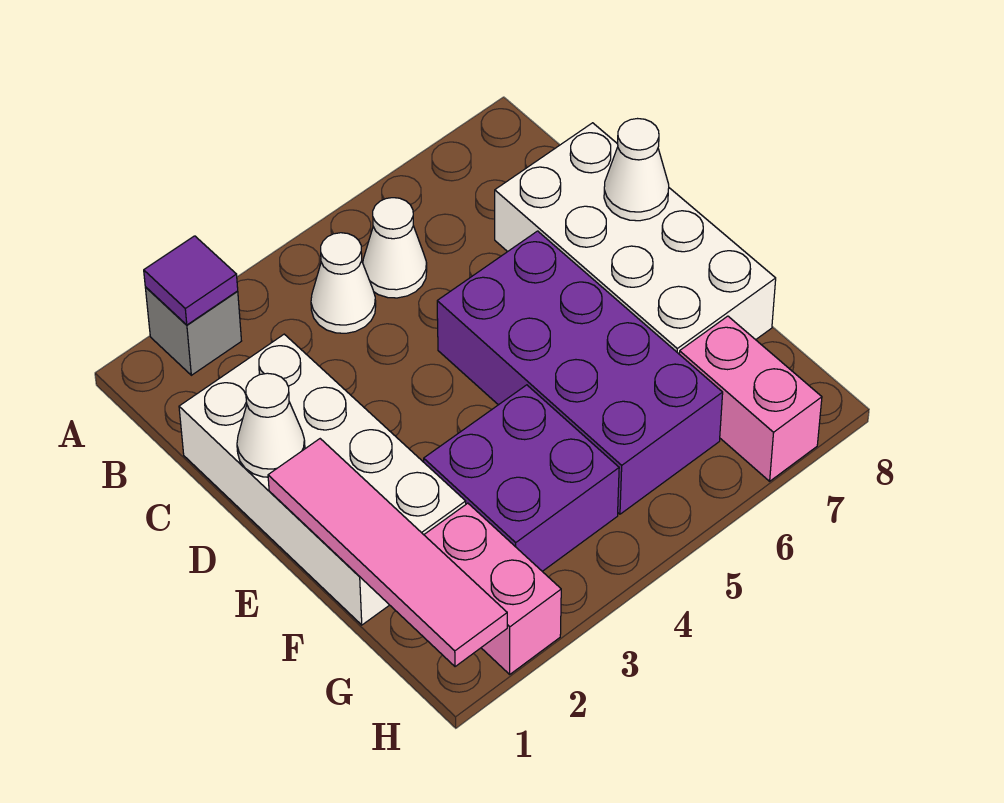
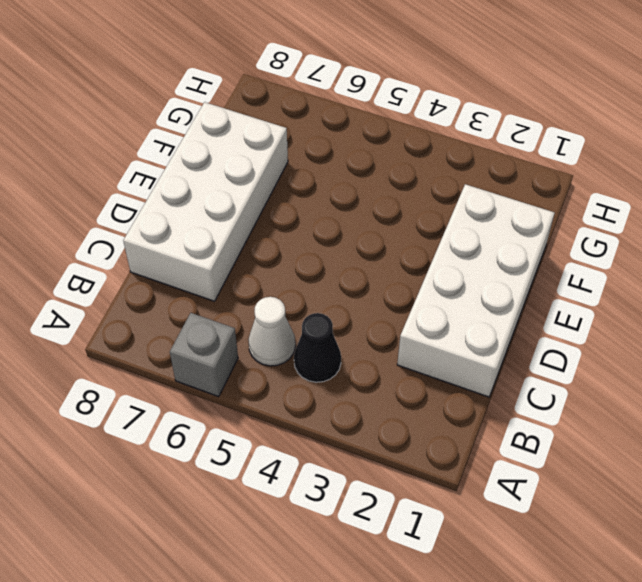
grey brick A6 level 1 -> grey brick A2 level 1
black cone B4 level 1 -> white cone B4 level 1
none -> purple brick D5:G6 level 1
none -> purple brick F3:G4 level 1
none -> pink brick G2:H2 level 1

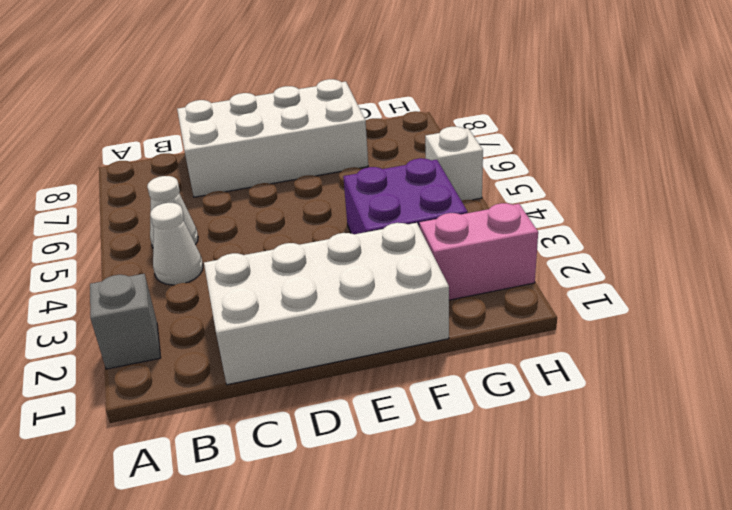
white brick H5 level 1 -> none
none -> purple brick D5:G6 level 1
none -> pink brick G7:H7 level 1
none -> purple tile A2 level 2

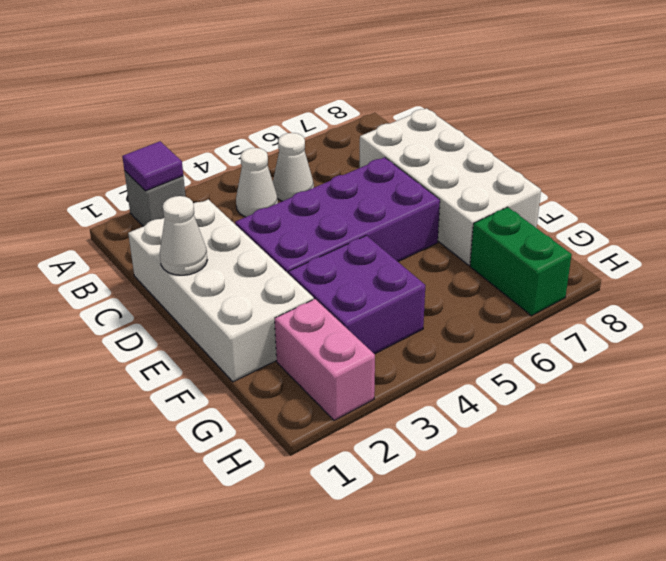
purple brick D3:E6 level 1 -> purple brick D5:G6 level 1
green brick G7:H7 level 1 -> pink brick G7:H7 level 1
none -> white cone D8 level 2
none -> pink tile E1:H1 level 2

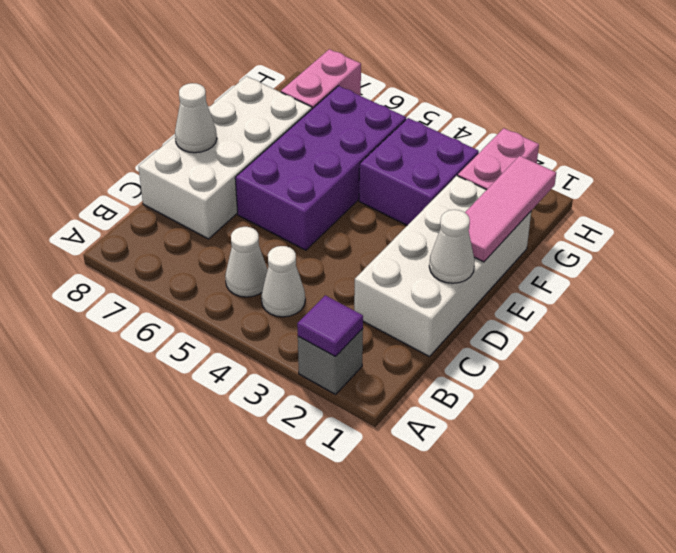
pink tile E1:G1 level 2 -> pink tile E1:H1 level 2

